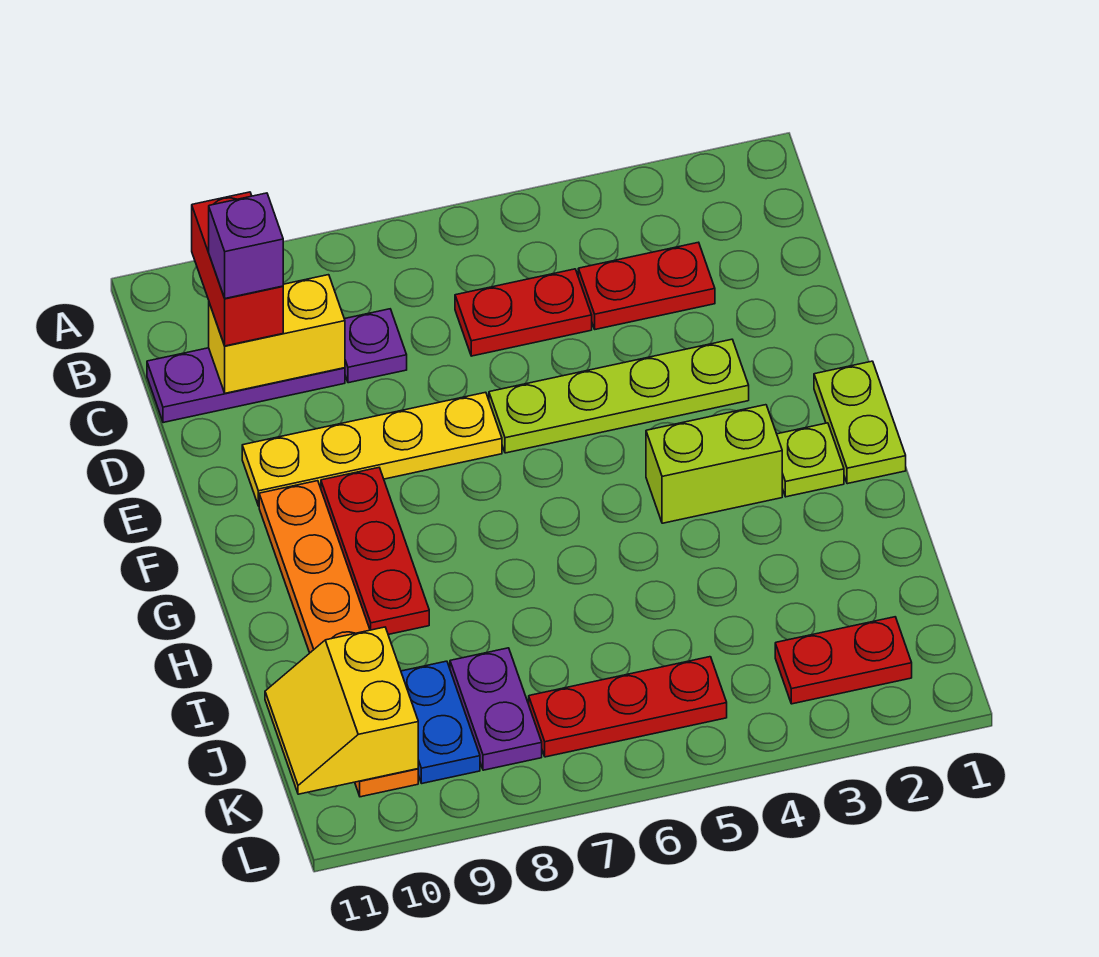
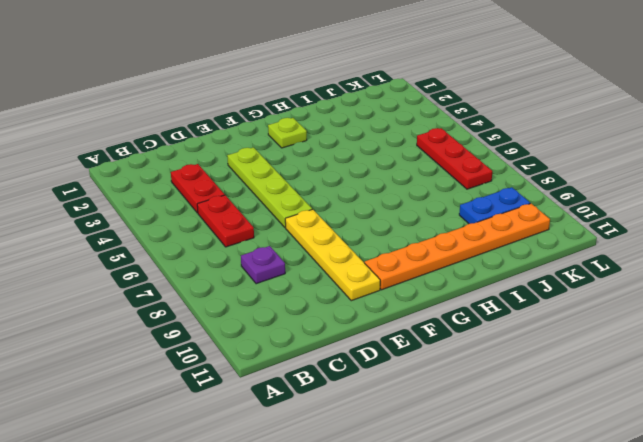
none -> purple plate C9:C11 level 1
none -> lime plate F1:G1 level 1
none -> red plate F9:H9 level 1

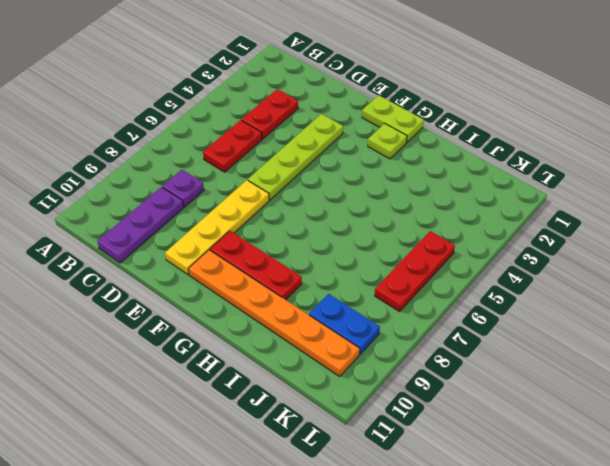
none -> lime brick G3:G4 level 1
none -> purple plate J8:K8 level 1
none -> red plate K2:K3 level 1

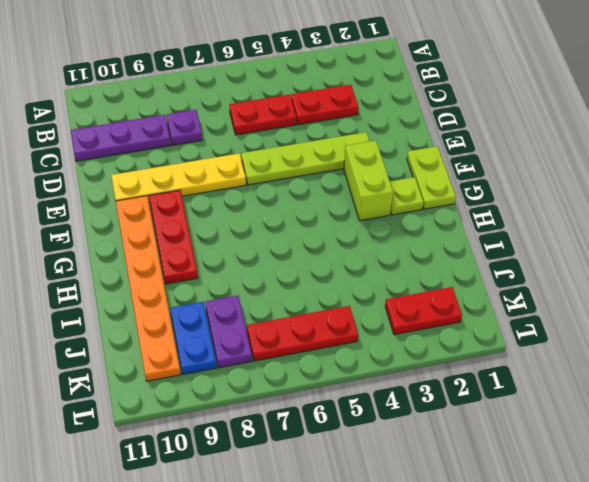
lime brick F3:G3 level 1 -> lime brick G3:G4 level 1
none -> yellow brick C9:C10 level 2
none -> yellow slope J10:K11 level 2 top 10
none -> red brick B10:C10 level 3

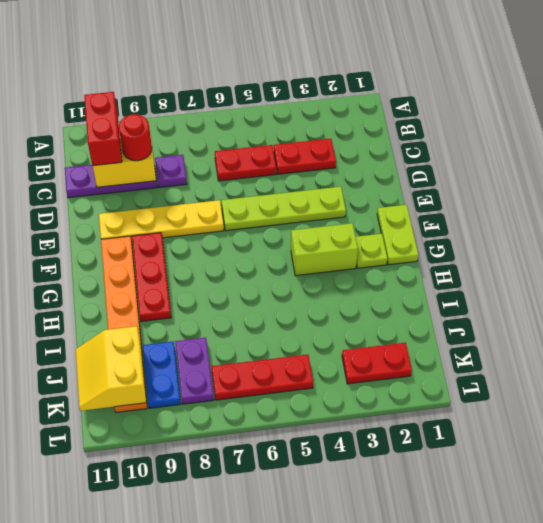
red round brick C9 level 3 -> none
none -> purple brick C10 level 4

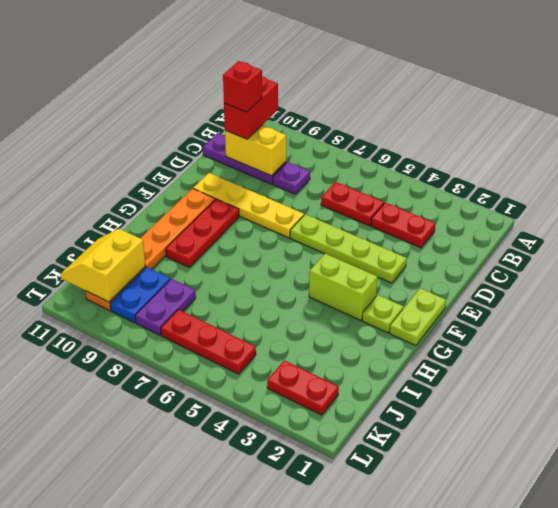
red brick C10 level 4 -> purple brick C10 level 4

